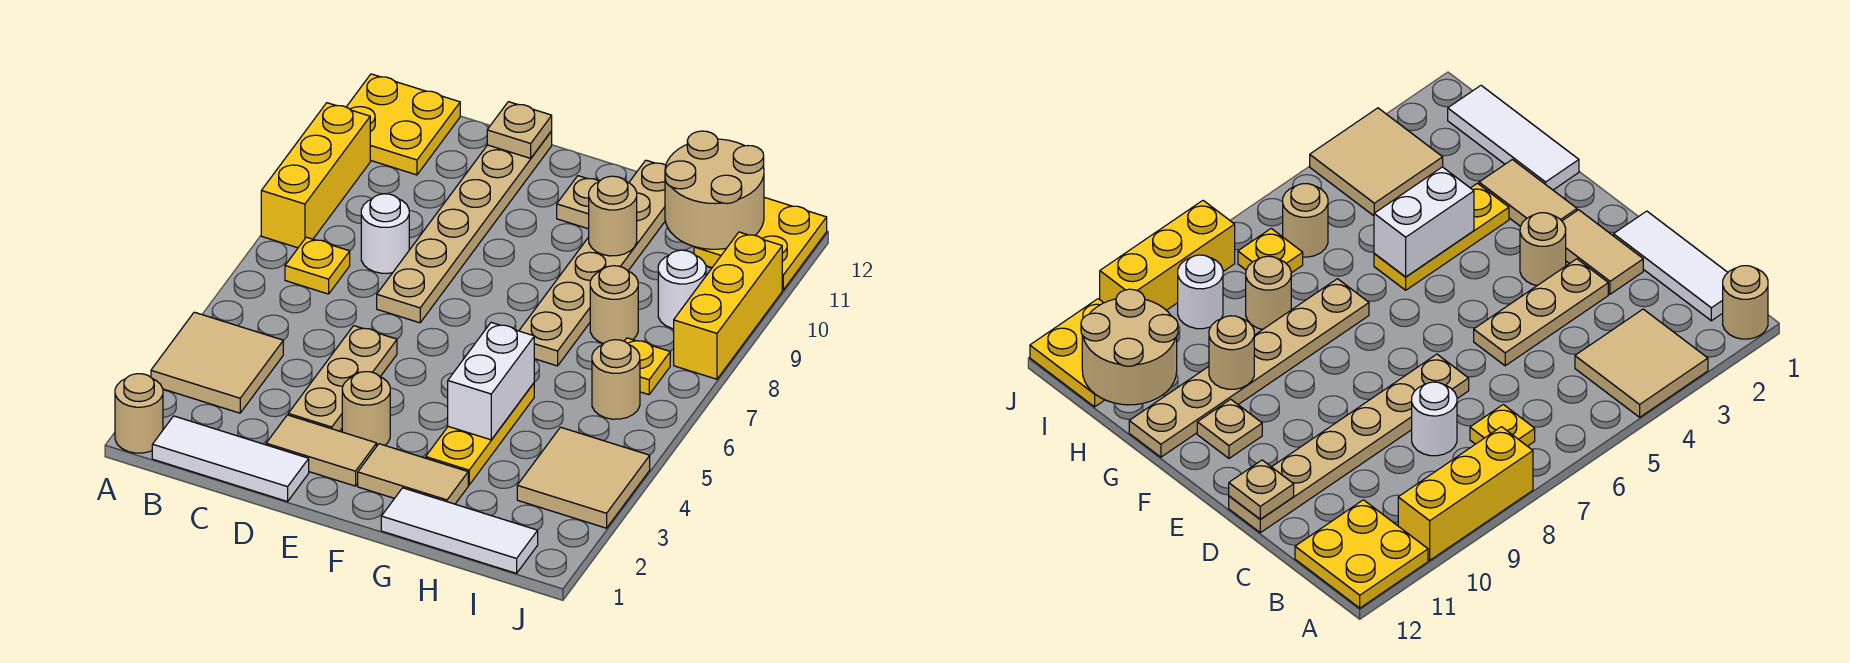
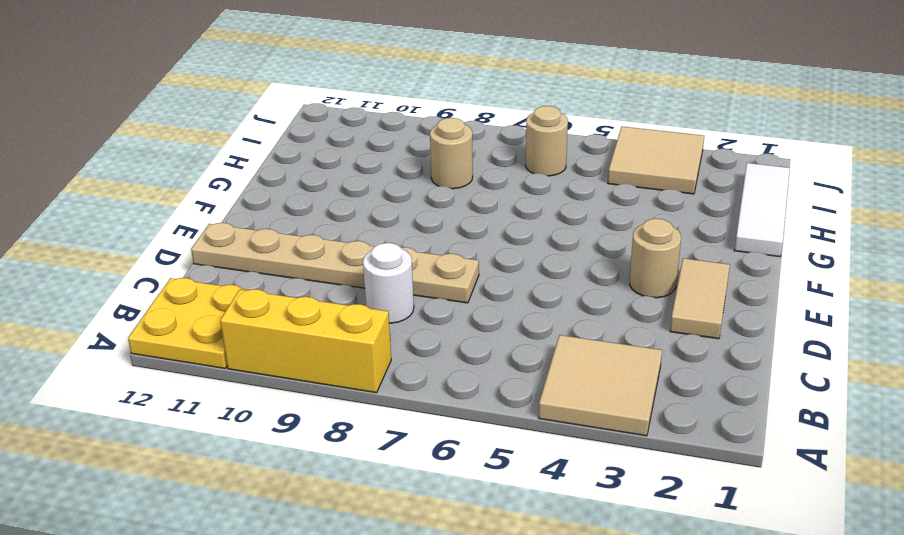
none -> tan round brick A1 level 1
none -> white tile B1:D1 level 1
none -> yellow plate B7 level 1

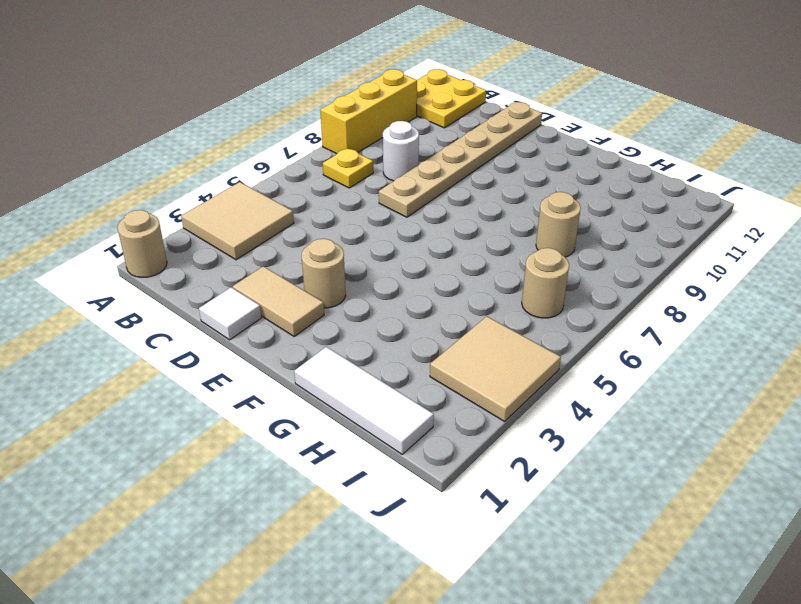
white tile D1 level 1 -> white tile B1:D1 level 1
none -> tan plate D3:D5 level 1
none -> tan tile F2:G2 level 1
none -> tan plate F11 level 1

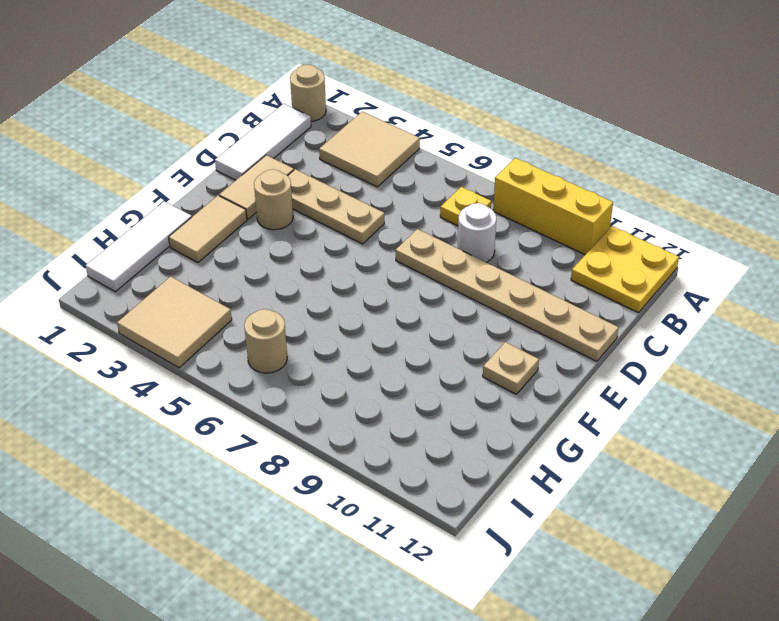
none -> yellow plate G3:G5 level 1
none -> tan plate G7:G12 level 1
none -> tan round brick H8 level 1

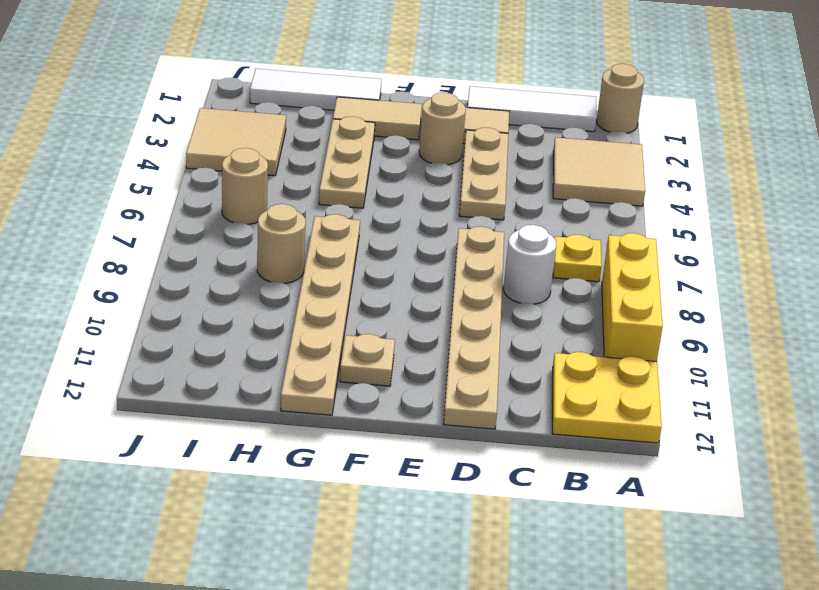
tan plate G3:G5 level 1 -> yellow plate G3:G5 level 1
none -> yellow plate I7 level 1
none -> white round brick I9 level 1
none -> yellow plate I11:J12 level 1

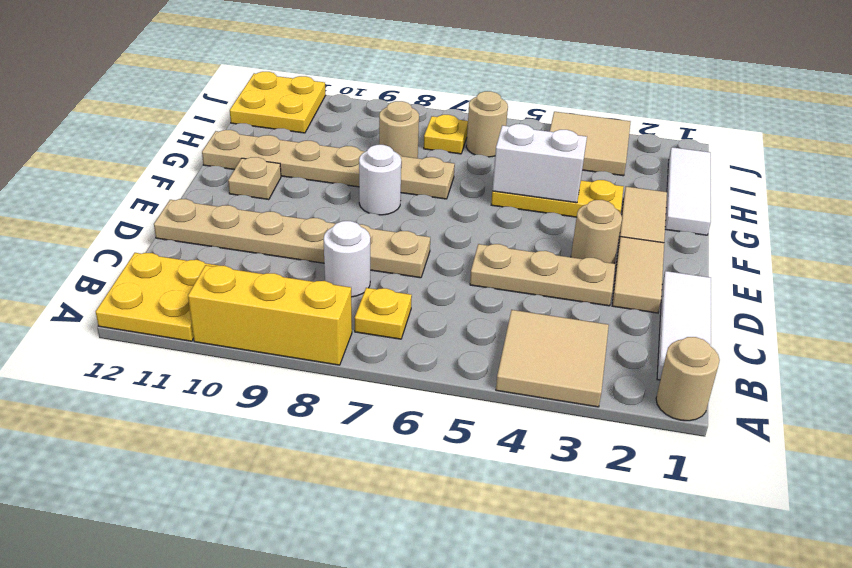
white round brick F8 level 1 -> white round brick I9 level 1
none -> yellow brick J8:J10 level 1
none -> tan plate D12 level 2
none -> tan round brick G10 level 2

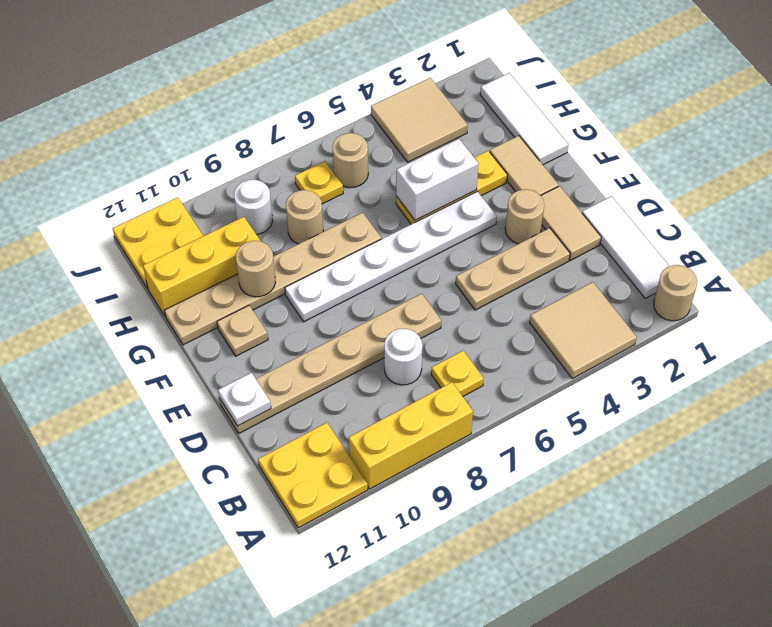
white plate D12 level 2 -> tan plate D12 level 2
white plate F4:F9 level 1 -> none
yellow brick H10:H12 level 1 -> yellow brick J8:J10 level 1
none -> tan round brick H11:I12 level 2

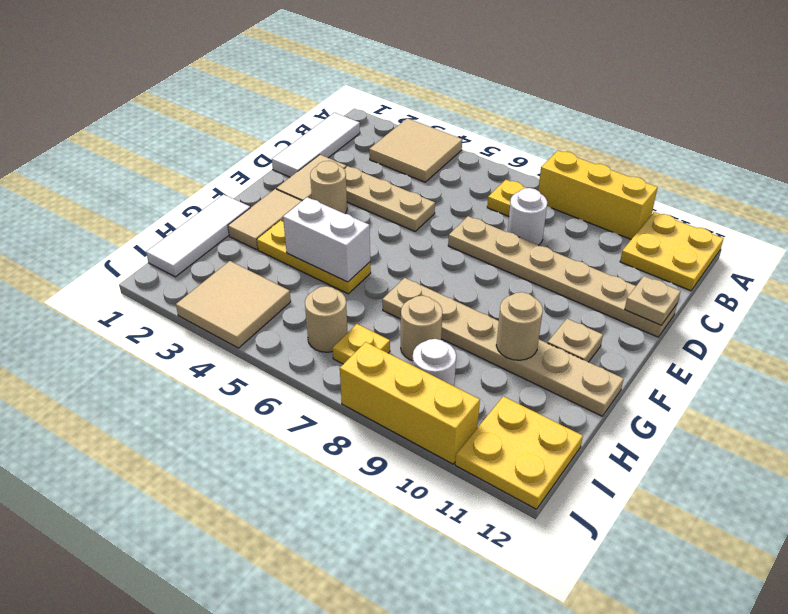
none -> tan round brick A1 level 1
none -> tan round brick H11:I12 level 2

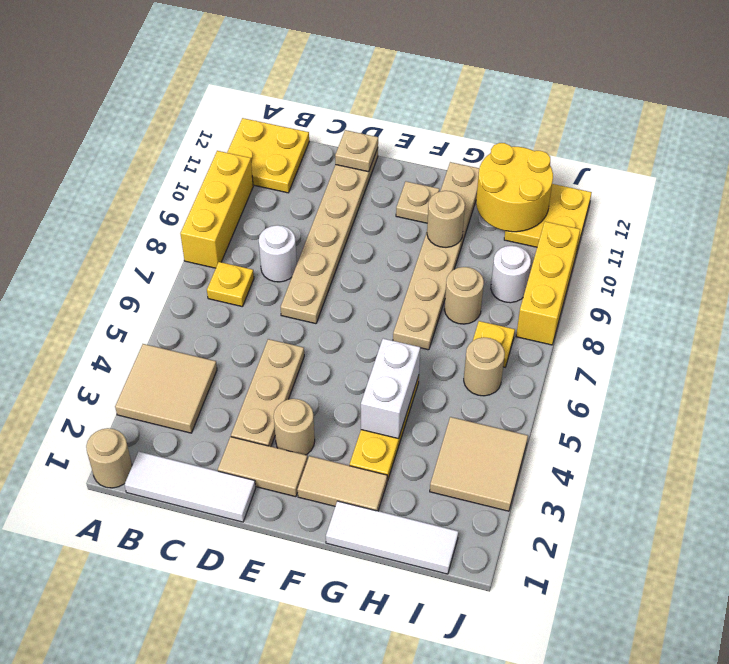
yellow round brick H11:I12 level 2 -> tan round brick H11:I12 level 2

